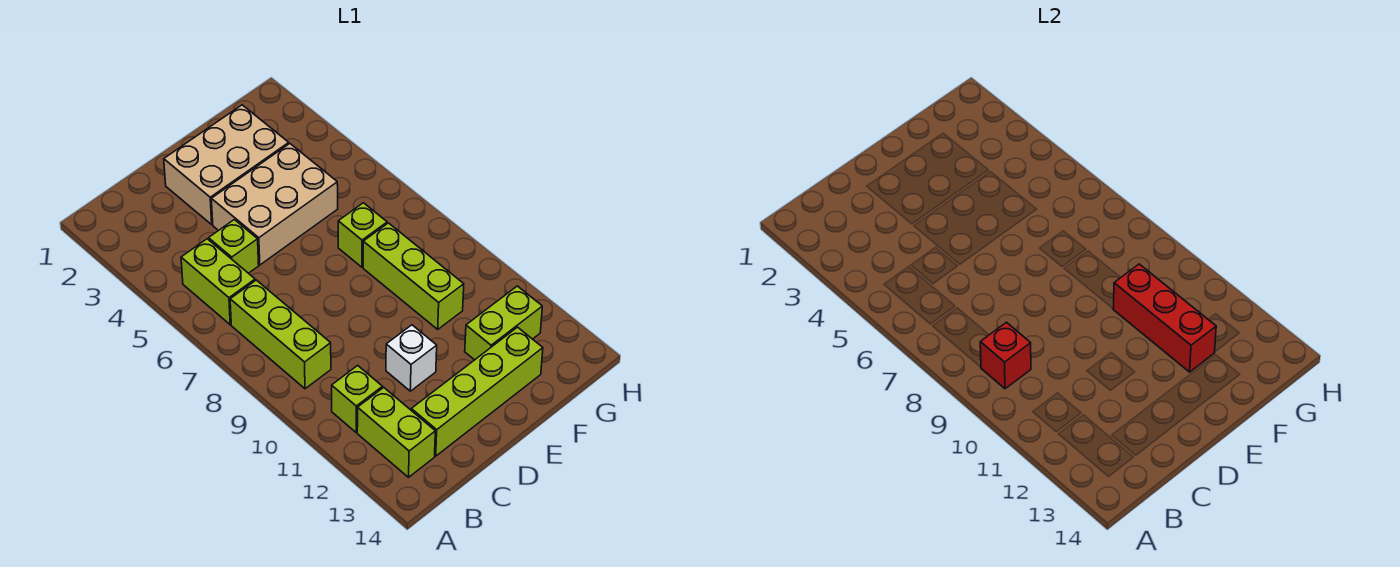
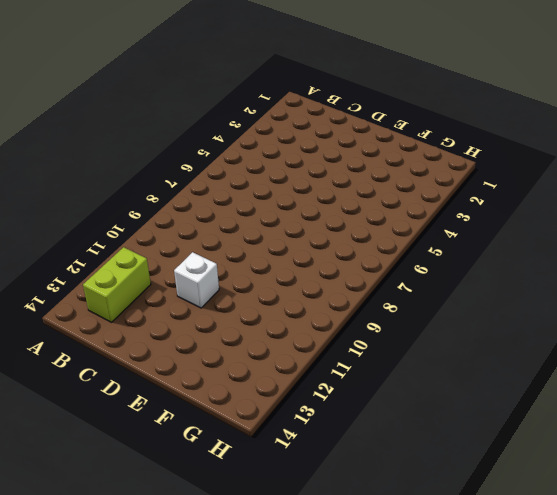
none -> lime brick B5:B6 level 1
none -> lime brick B7:B9 level 1
none -> lime brick B11 level 1

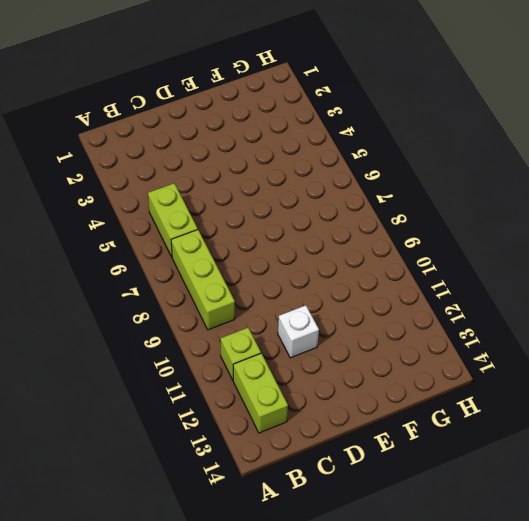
none -> lime brick C5 level 1
none -> lime brick C13:F13 level 1
none -> tan brick D2:F3 level 1

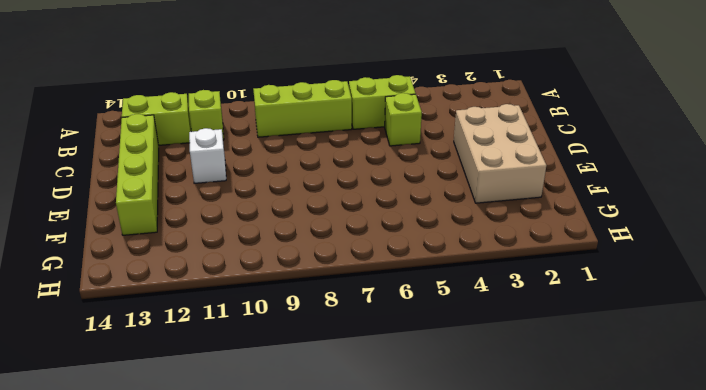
none -> tan brick D4:F5 level 1
none -> lime brick F7 level 1
none -> lime brick F8:F10 level 1

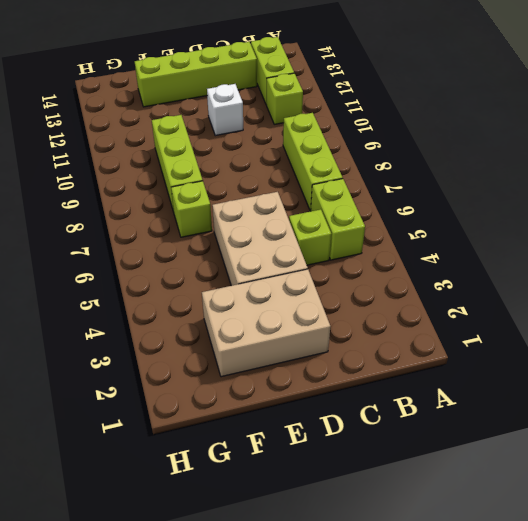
tan brick D4:E6 level 1 -> tan brick D4:F5 level 1
none -> lime brick F12:G12 level 1
none -> red brick B9 level 2
none -> red brick F10:F12 level 2

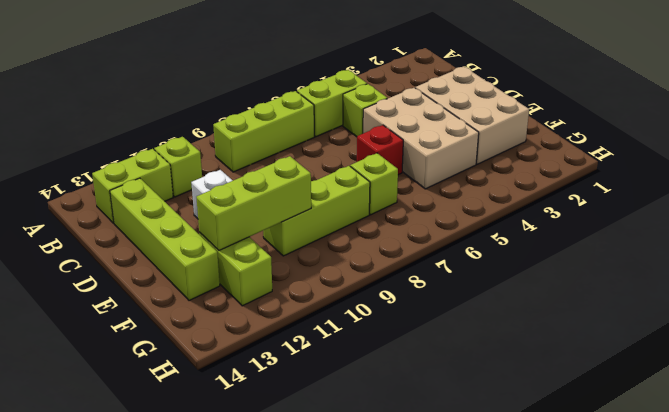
red brick E6 level 1 -> red brick B9 level 2
lime brick F10:F12 level 2 -> red brick F10:F12 level 2

